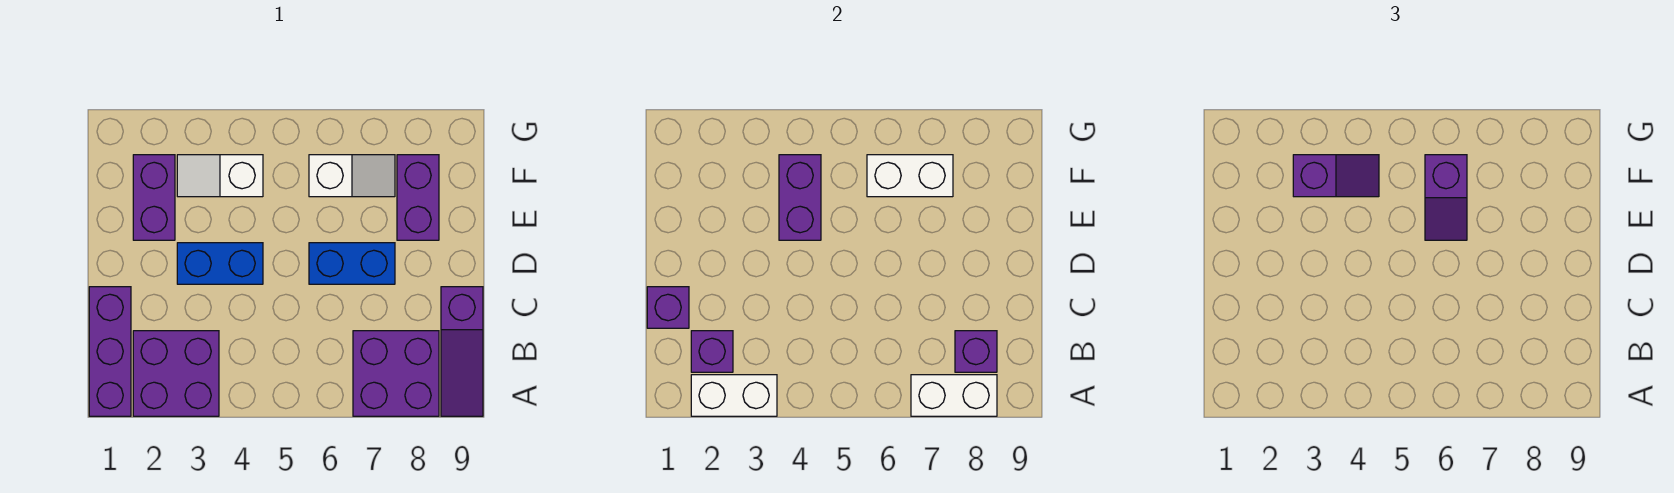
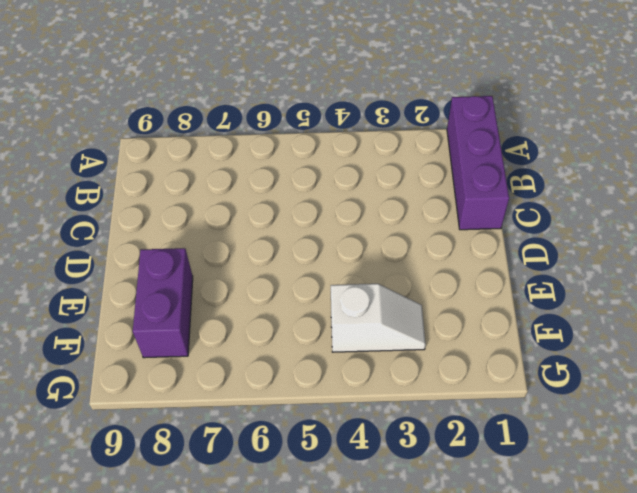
none -> purple brick A2:B3 level 1
none -> purple brick A7:B8 level 1
none -> purple slope A9:C9 level 1 top C

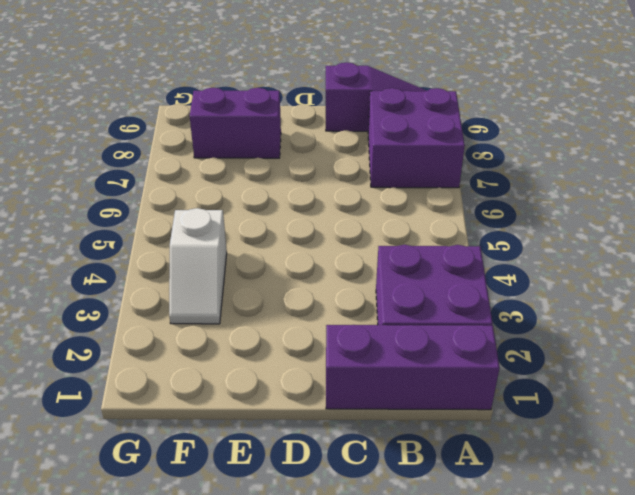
none -> blue brick D3:D4 level 1
none -> blue brick D6:D7 level 1
none -> purple brick E2:F2 level 1

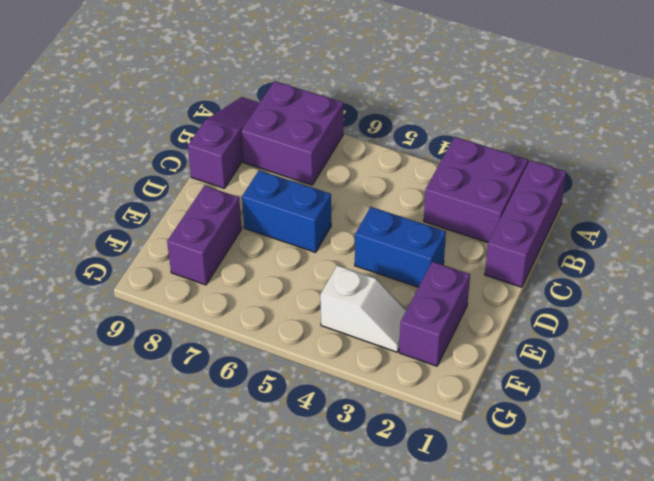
none -> white slope F6:F7 level 1 top 6
none -> white brick A2:A3 level 2
none -> white brick A7:A8 level 2

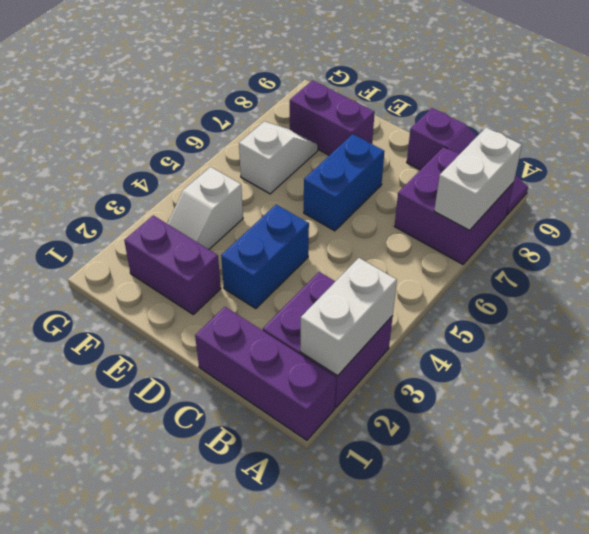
none -> purple brick B2 level 2
none -> purple brick B8 level 2
none -> purple brick C1 level 2

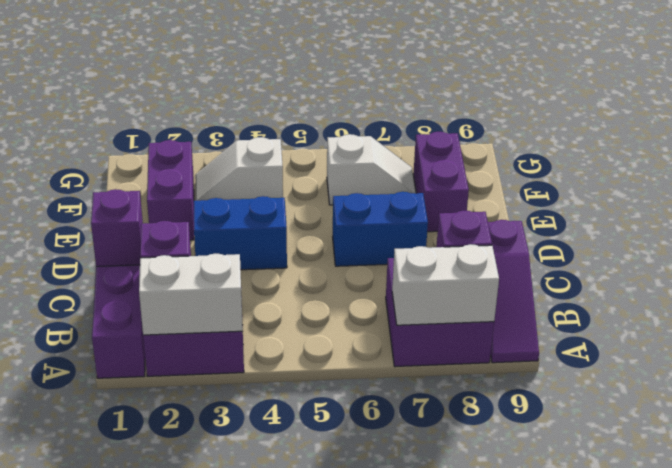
none -> purple brick E4:F4 level 2
none -> white brick F6:F7 level 2
none -> purple slope E6:F6 level 3 top F

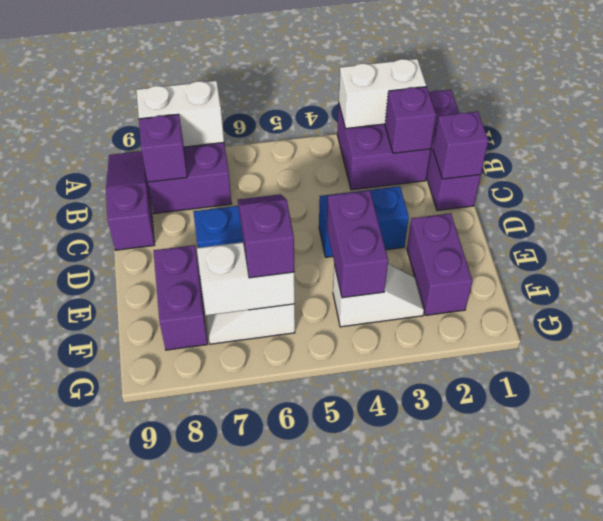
none -> purple slope F3:F4 level 3 top 3

